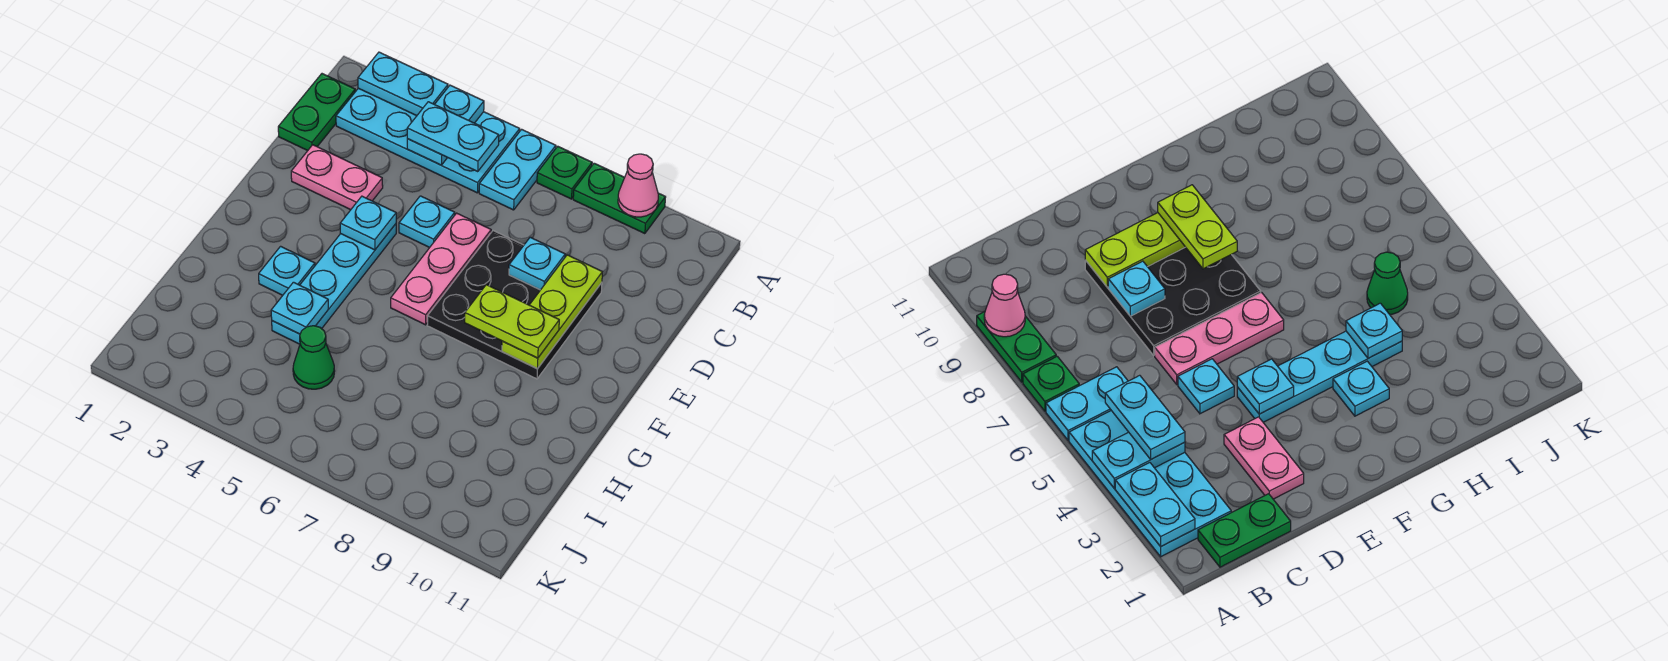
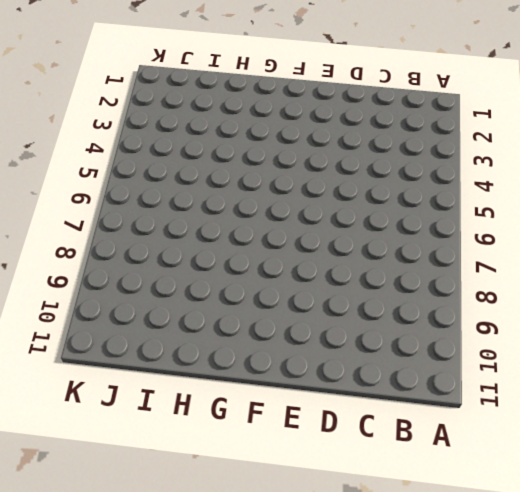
none -> cyan plate A2:B5 level 1
none -> cyan plate A6:B6 level 1
none -> green plate A7 level 1

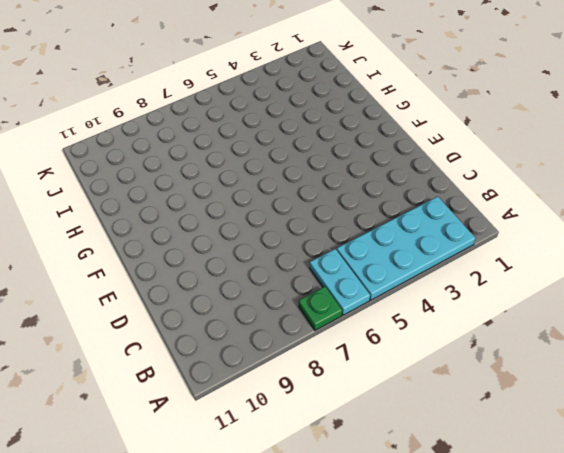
none -> green plate A8:A9 level 1
none -> green plate B1:C1 level 1
none -> pink plate D2:D3 level 1

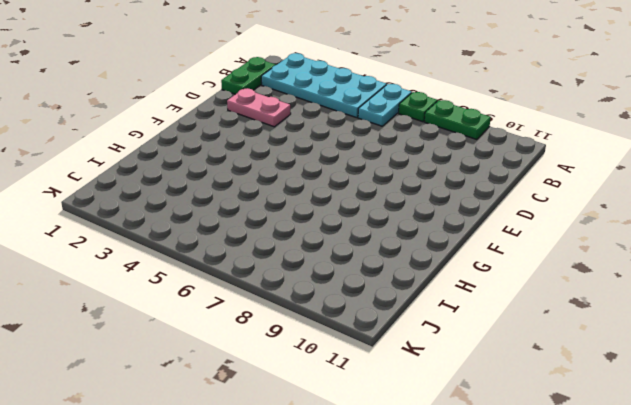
none -> cyan plate D5 level 1
none -> pink plate D6:F6 level 1
none -> black plate D7:F9 level 1

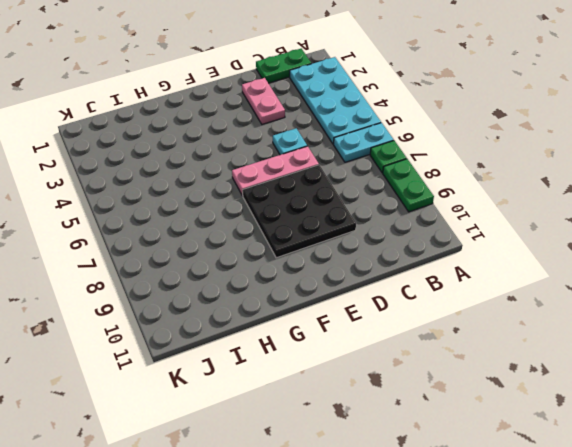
none -> cyan plate E4:H4 level 1
none -> cyan plate G3 level 1
none -> green cone I5 level 1

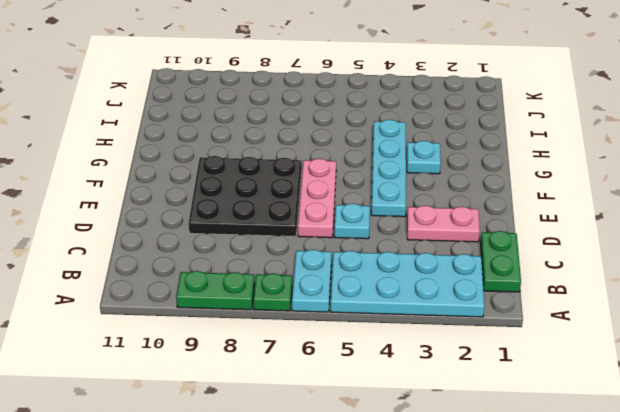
none -> green cone I5 level 1
none -> cyan plate A2:A3 level 2
none -> cyan plate A4:B4 level 2

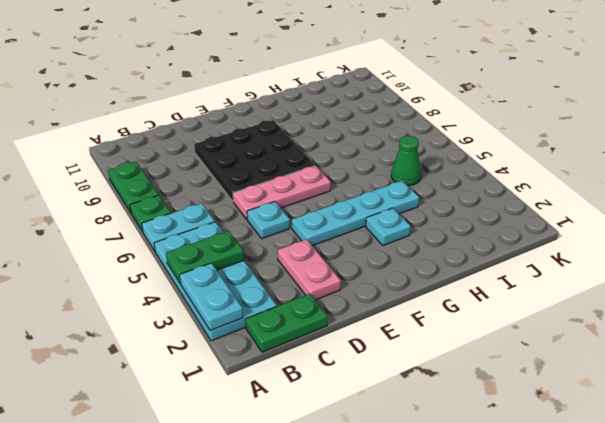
green plate A4:B4 level 2 -> cyan plate A4:B4 level 2
none -> pink cone A9 level 2
none -> cyan plate D8 level 2
none -> lime plate D9:F9 level 2

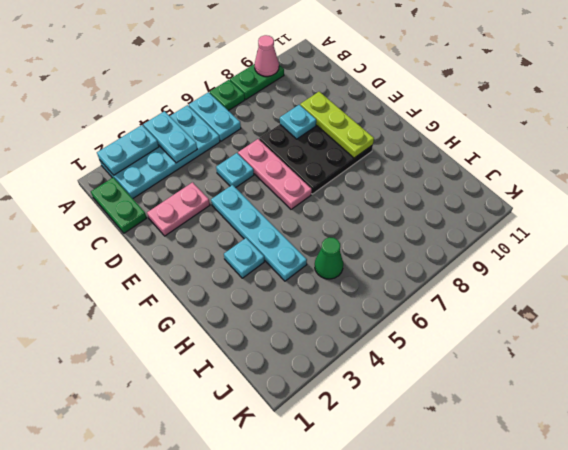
none -> cyan plate E4 level 2
none -> cyan plate H4 level 2
none -> cyan plate B4:B5 level 3

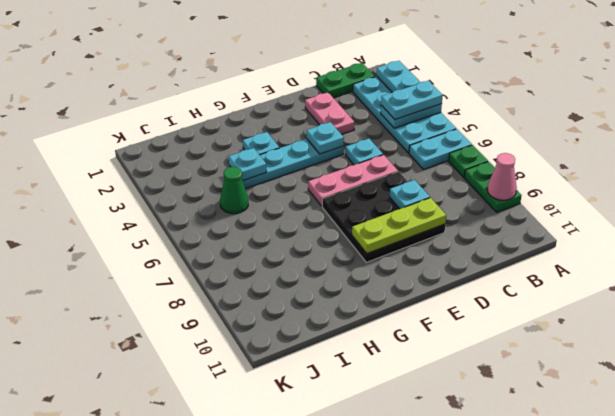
cyan plate A4:B4 level 3 -> cyan plate B4:B5 level 3
none -> lime plate F8:F9 level 3

